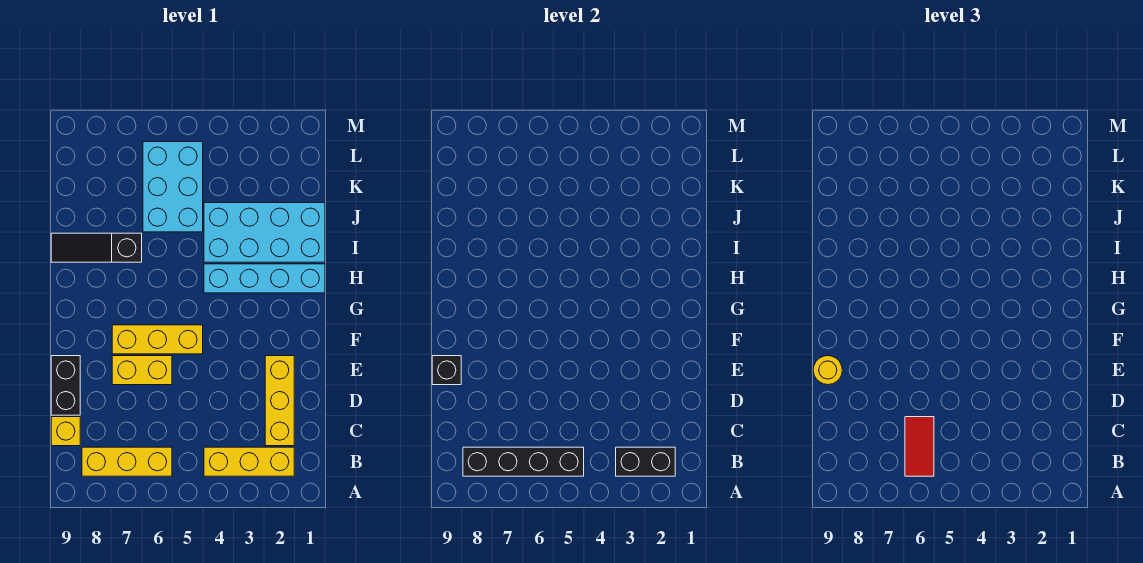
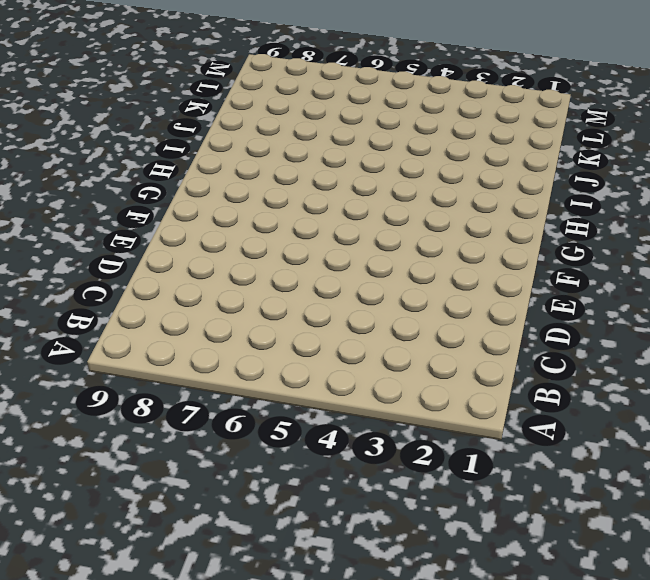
none -> yellow brick B2:B4 level 1
none -> yellow brick B6:B8 level 1
none -> yellow brick C2:E2 level 1

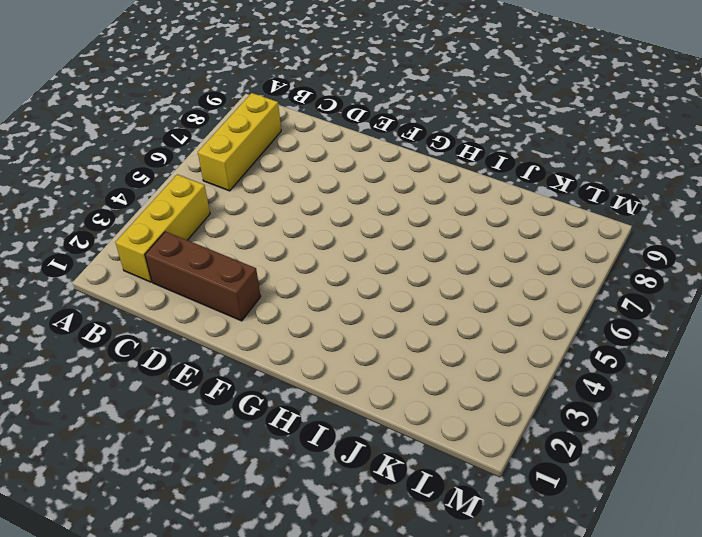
brown brick C2:E2 level 1 -> yellow brick C2:E2 level 1
none -> yellow brick C9 level 1
none -> black brick D9:E9 level 1
none -> yellow brick E6:E7 level 1

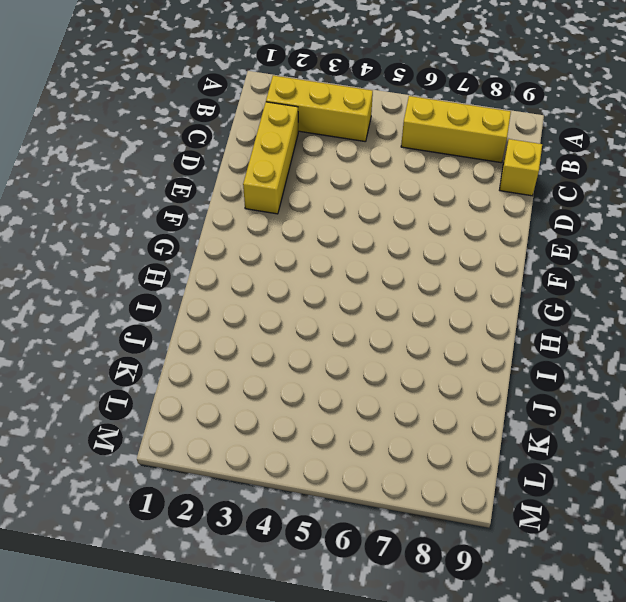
none -> black brick D9:E9 level 1
none -> yellow brick E6:E7 level 1
none -> yellow brick F5:F7 level 1

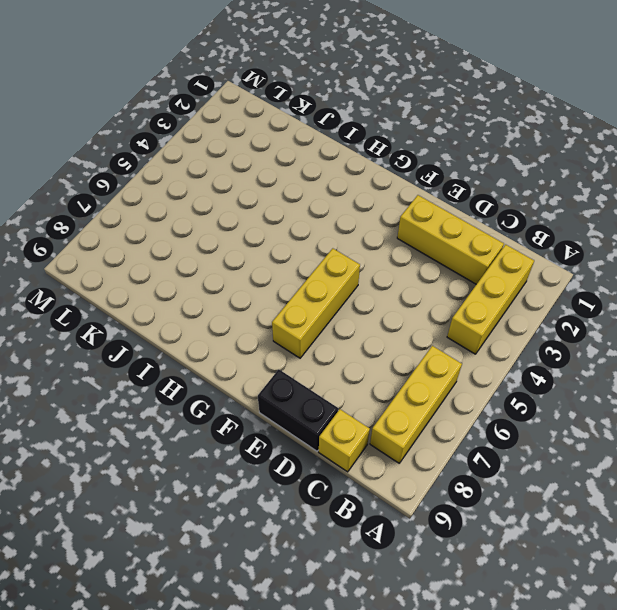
none -> yellow brick E6:E7 level 1
none -> cyan brick H1:H4 level 1
none -> cyan brick I1:J4 level 1

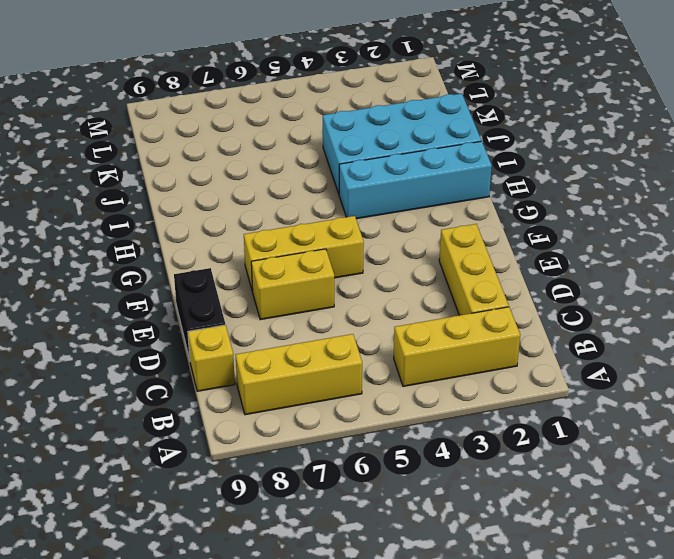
none -> black slope I7:I9 level 1 top 7
none -> cyan brick J5:L6 level 1
none -> black brick B2:B3 level 2

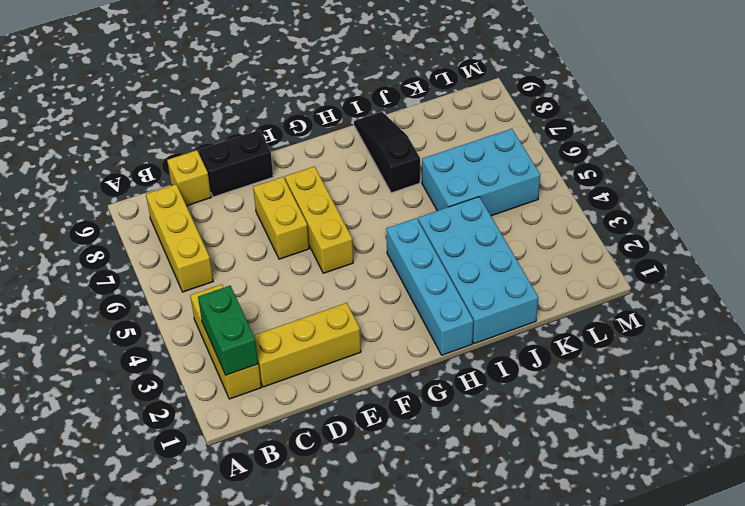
green brick B2:B3 level 2 -> black brick B2:B3 level 2
none -> black brick B5:B8 level 2
none -> black brick E9 level 2
none -> red tile B6:C6 level 3

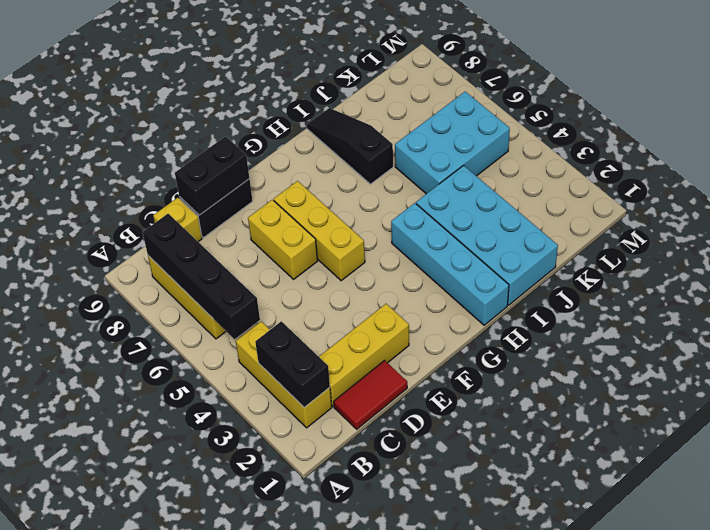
red tile C1:D1 level 1 -> red tile B6:C6 level 3
black brick D9:E9 level 2 -> black brick E9 level 2
none -> yellow round brick E9 level 3

